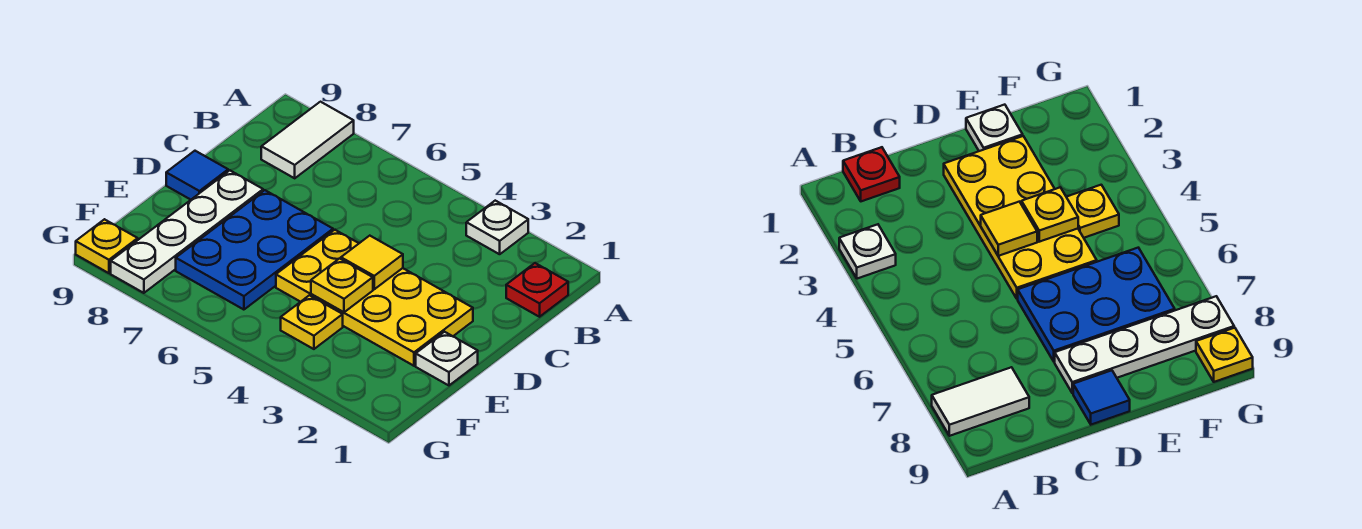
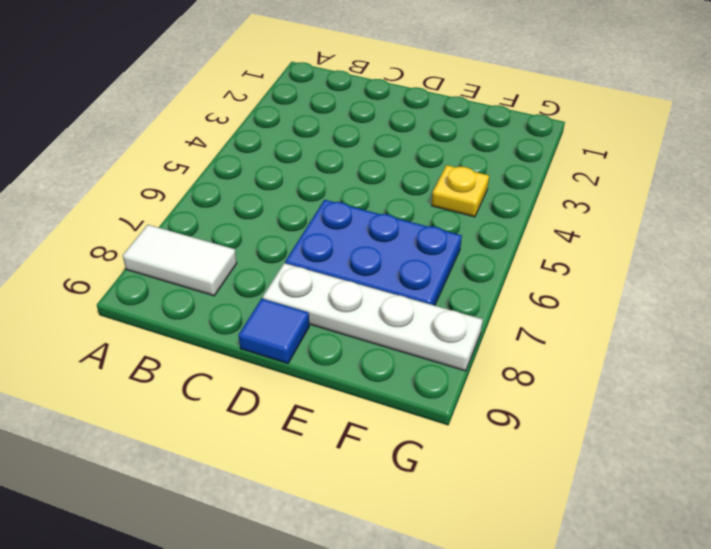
none -> white plate A3 level 1
none -> red plate B1 level 1
none -> yellow plate D2:E5 level 1

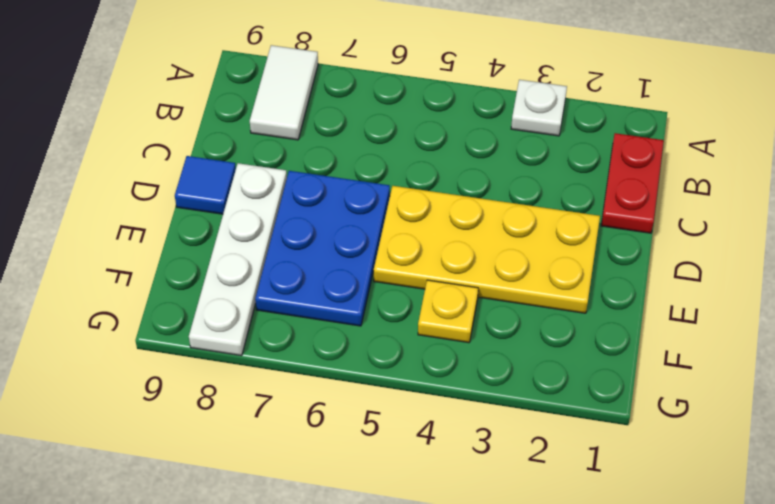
red plate B1:C1 level 1 -> red plate B1 level 1
none -> white plate E1 level 1
none -> yellow plate G9 level 1
none -> yellow tile D4 level 2

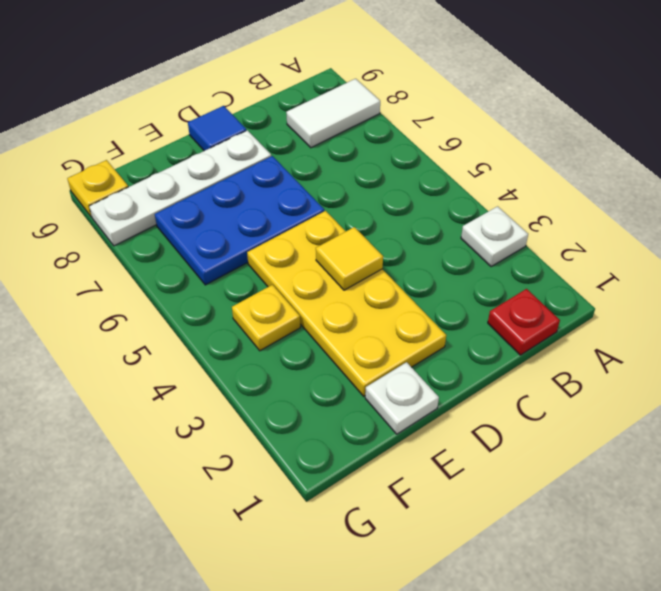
none -> yellow plate E4 level 2

